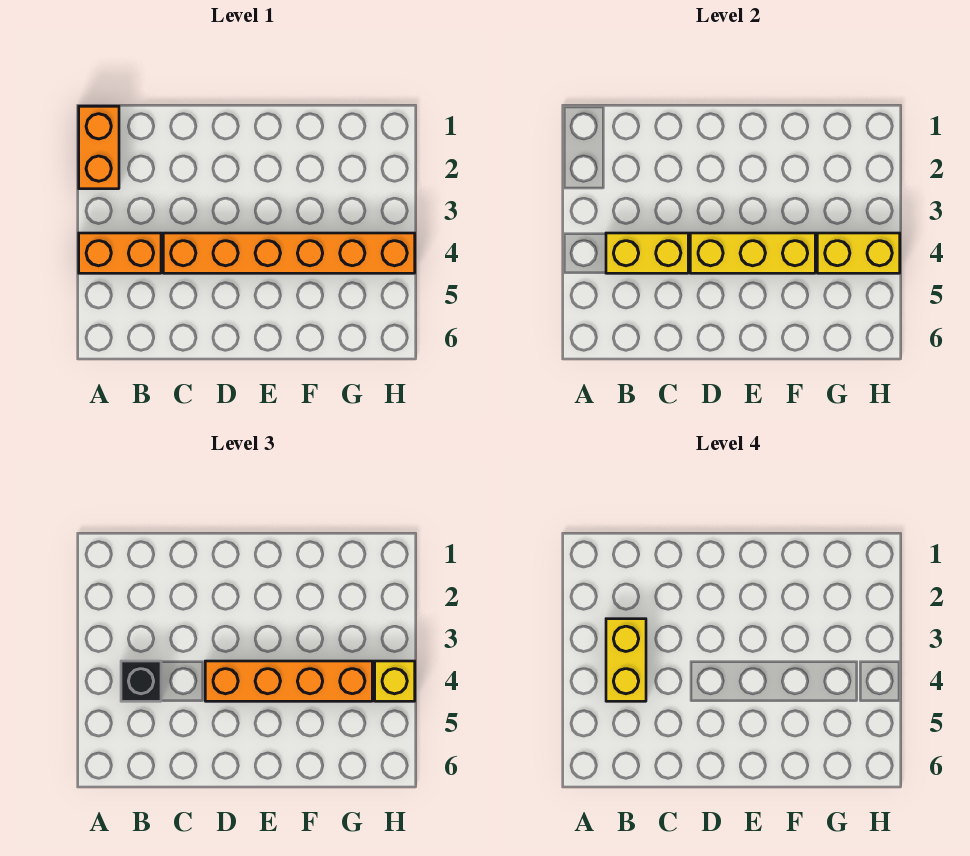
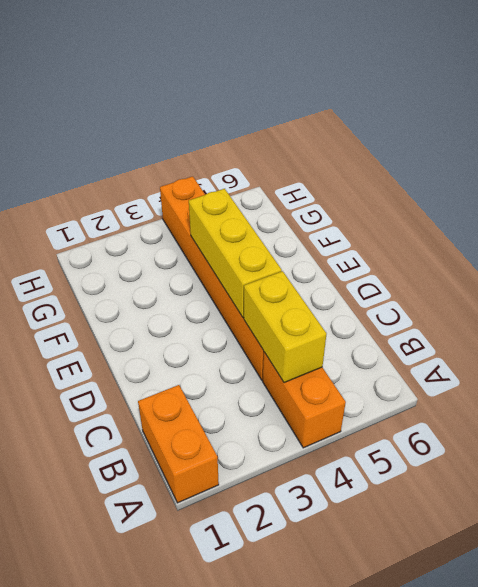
orange brick A1:B1 level 1 -> orange brick A1:A2 level 1
none -> yellow brick G4:H4 level 2
none -> black brick B4 level 3

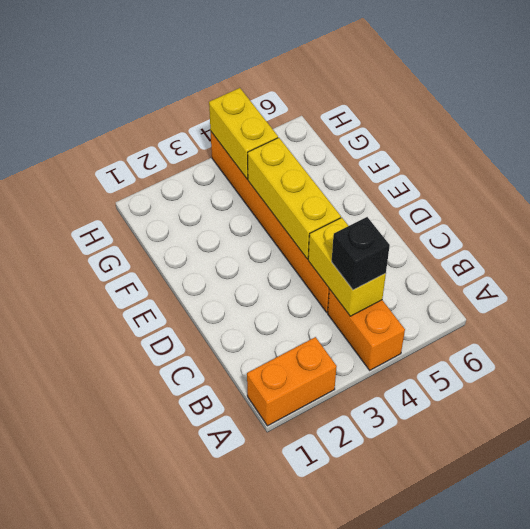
none -> orange brick D4:G4 level 3
none -> yellow brick H4 level 3

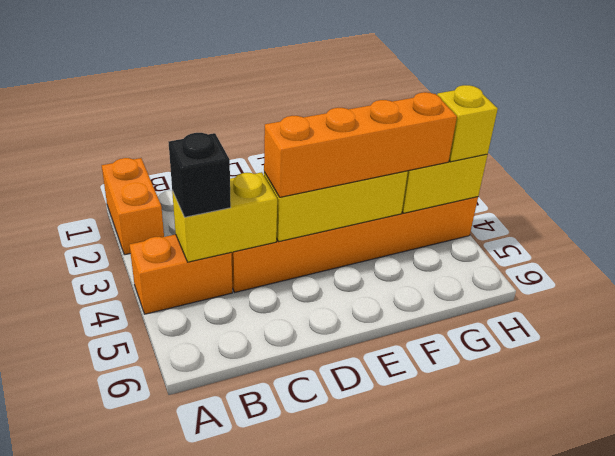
none -> yellow brick B3:B4 level 4

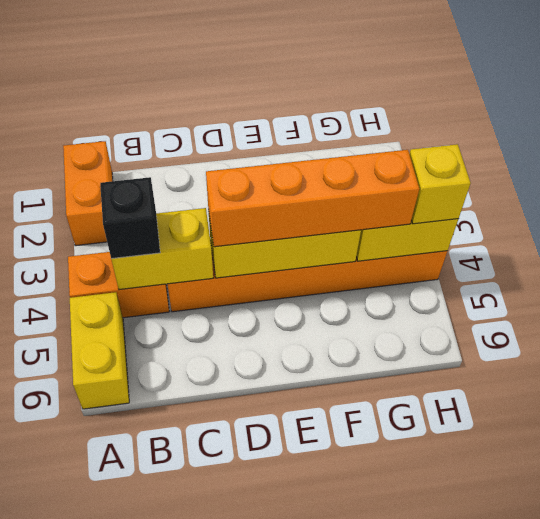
yellow brick A5:A6 level 1 -> yellow brick B3:B4 level 4

